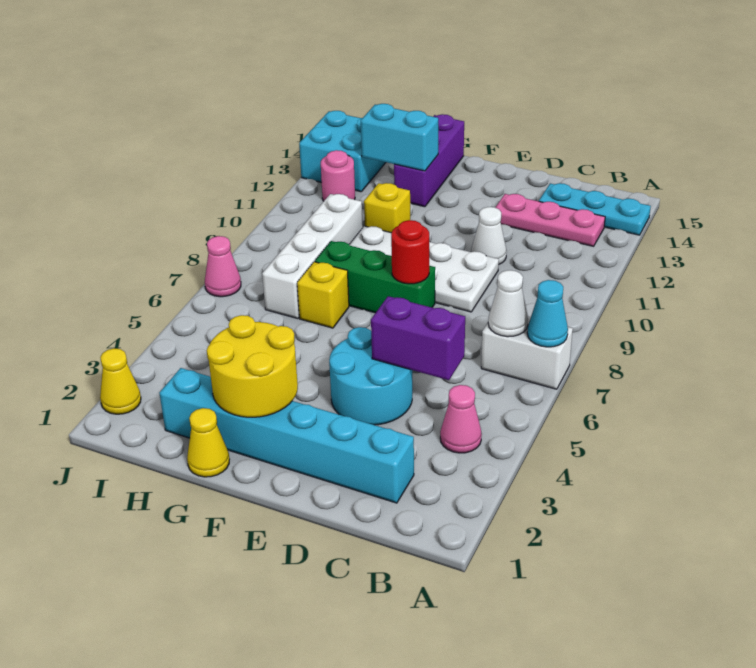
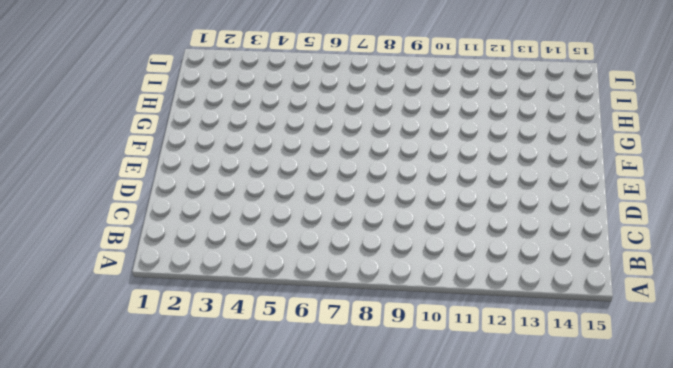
none -> white brick A7:B7 level 1
none -> cyan plate A14:C14 level 1
none -> pink cone B4 level 1

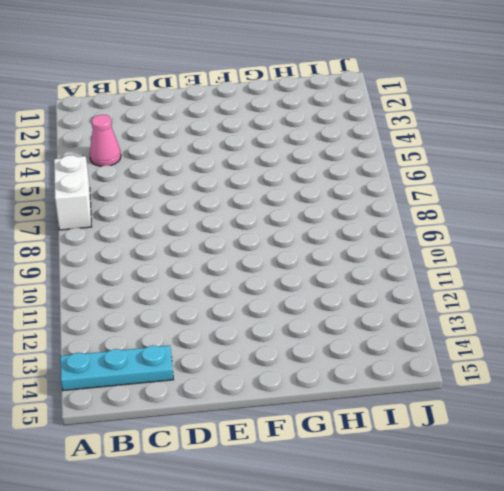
white brick A6:A7 level 1 -> white brick A7:B7 level 1
none -> pink plate B13:D13 level 1
none -> cyan brick C2:H2 level 1
none -> cyan round brick D4:E5 level 1

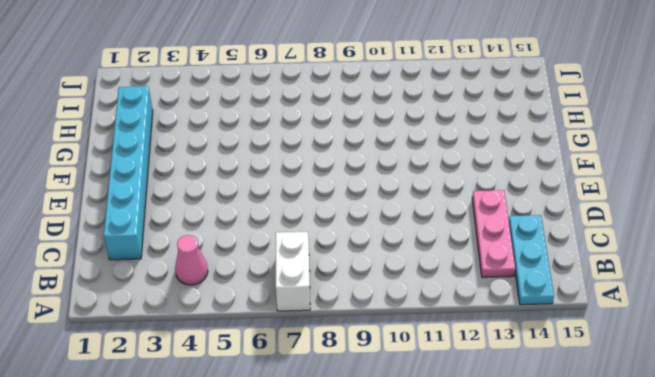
none -> cyan round brick D4:E5 level 1
none -> white plate D9:G10 level 1
none -> white cone D11 level 1

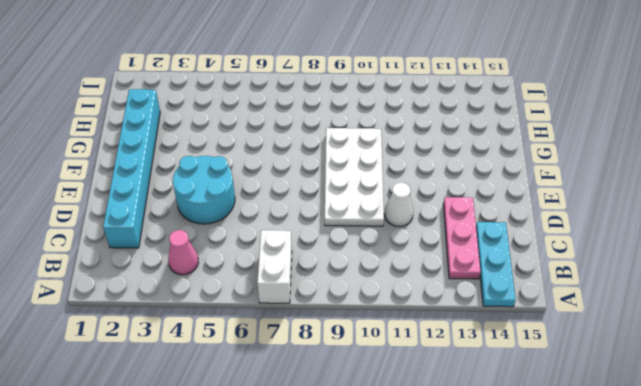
none -> green brick E8:G8 level 1
none -> yellow cone G1 level 1
none -> yellow brick G7 level 1

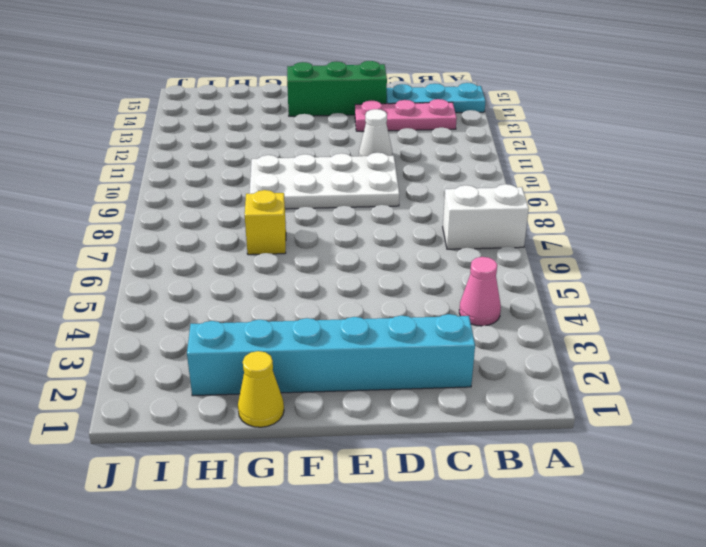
green brick D14:F14 level 1 -> green brick E8:G8 level 1
none -> cyan round brick D4:E5 level 1
none -> yellow brick G11 level 1
none -> purple brick G13:G15 level 1

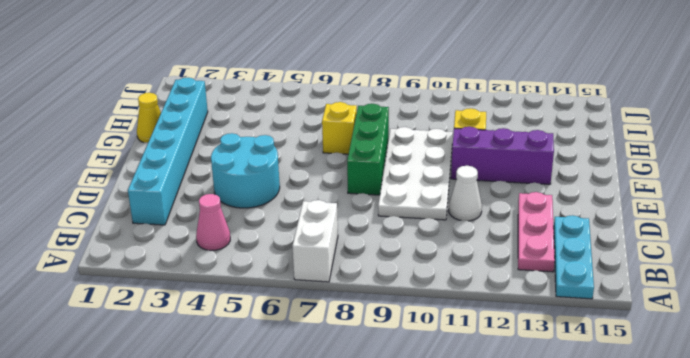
purple brick F11:F13 level 1 -> purple brick G13:G15 level 1
none -> white brick H7:H10 level 1
none -> pink round brick I12 level 1
none -> cyan brick I13:J14 level 1

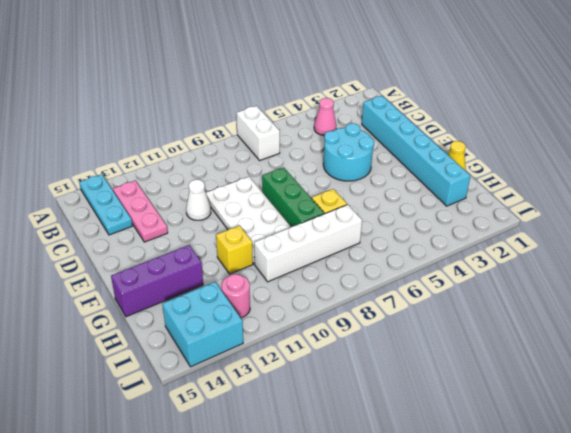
none -> yellow cone J2 level 1
none -> pink cone J7 level 1
none -> cyan cone A7 level 2

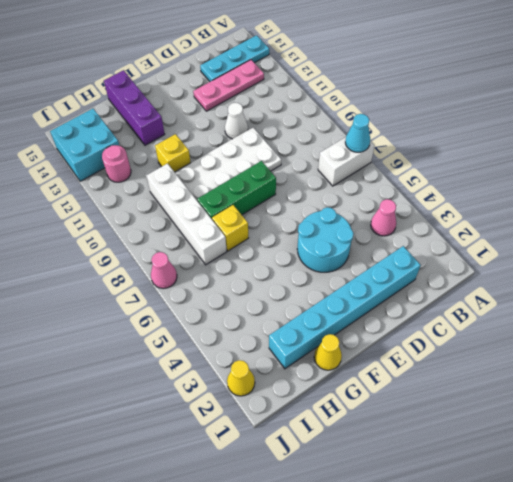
none -> white cone B7 level 2
none -> purple brick C5:D5 level 2
none -> red round brick E8 level 2

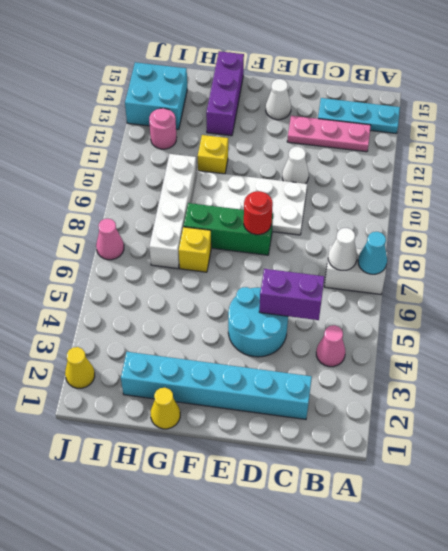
white cone E14 level 1 -> none
none -> yellow round brick F2:G3 level 2
none -> cyan brick G13:H13 level 2

